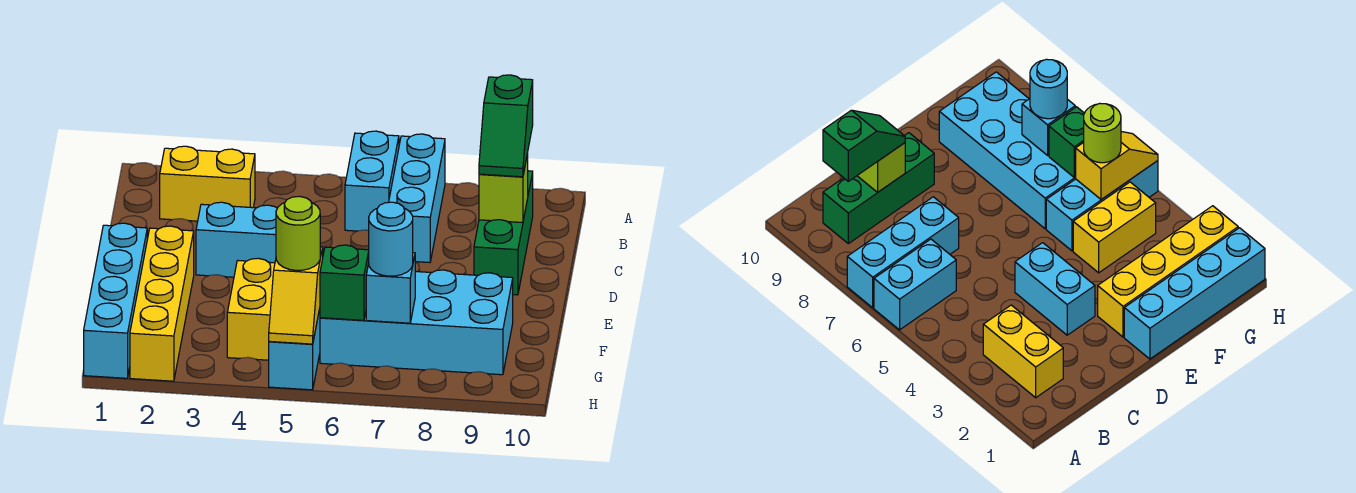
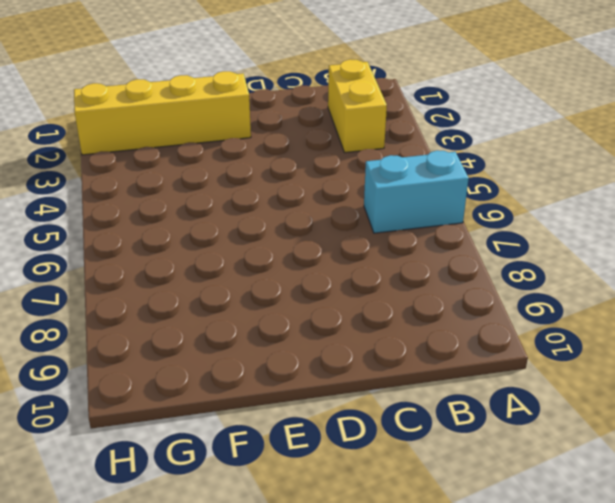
none -> cyan brick A7:C7 level 1
none -> green brick B9:D9 level 1
none -> cyan brick D3:D4 level 1

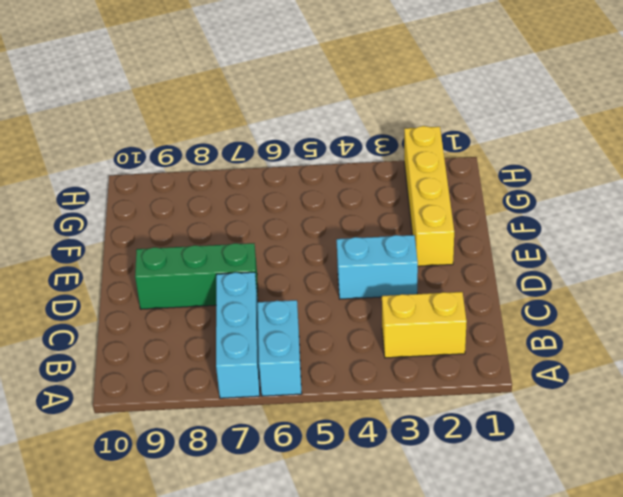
green brick D7:D9 level 1 -> green brick B9:D9 level 1
none -> cyan brick E1:H1 level 1
none -> yellow brick F4:G4 level 1
none -> cyan brick F5:H5 level 1

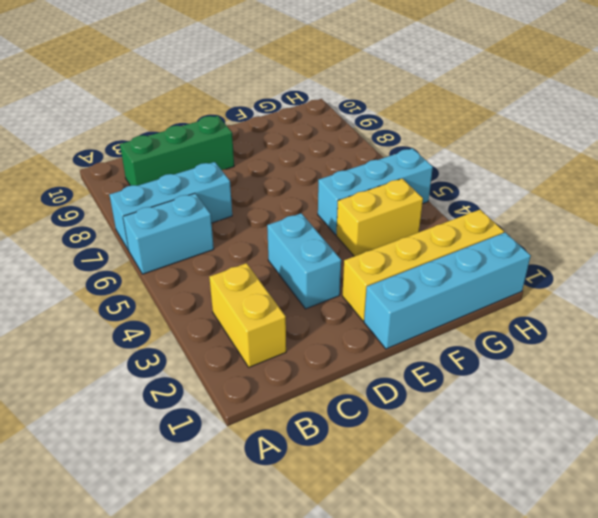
none -> cyan brick F6:G9 level 1
none -> lime brick C9 level 2
none -> yellow slope G5:H5 level 2 top G

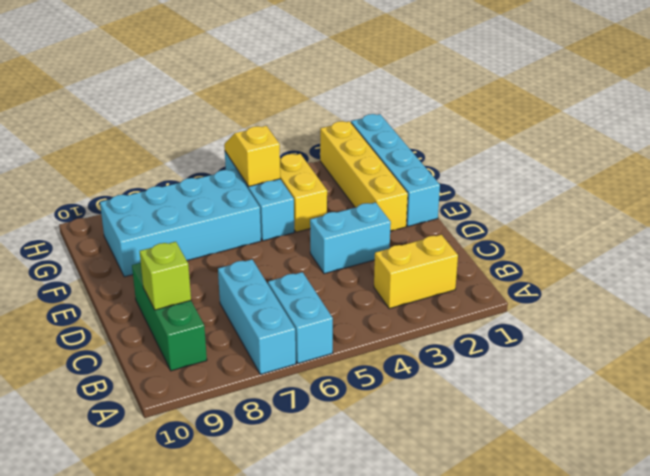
none -> green brick G6 level 2
none -> cyan brick G7 level 2
none -> green slope B9:C9 level 3 top B

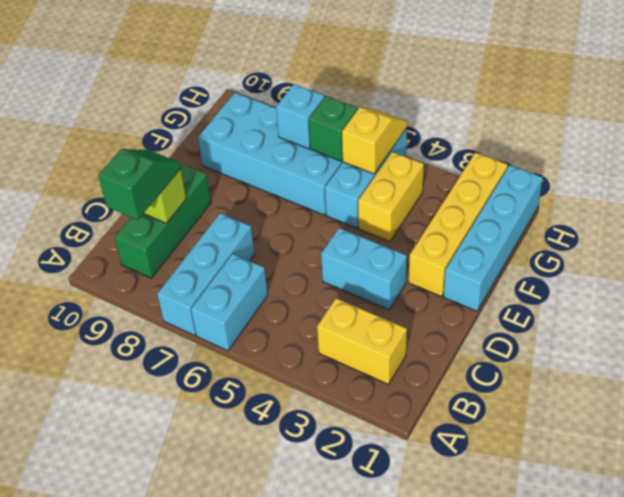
none -> lime round brick G5 level 3
none -> cyan round brick G7 level 3

